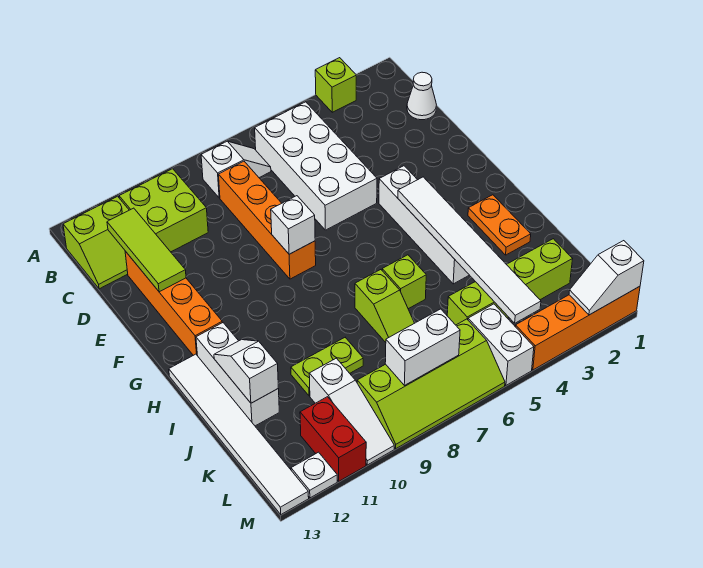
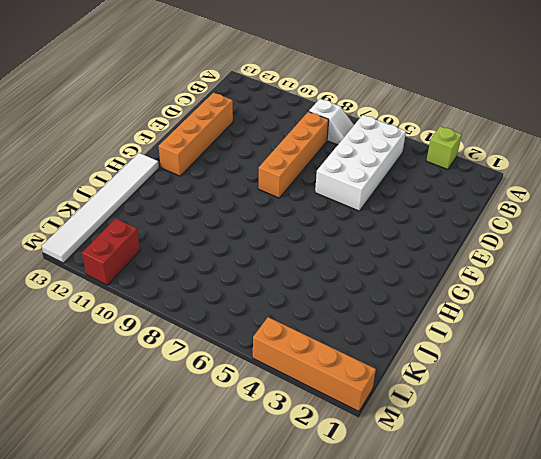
none -> lime brick B10:C11 level 1
none -> lime slope B12:C13 level 1 top B
none -> white cone C1 level 1

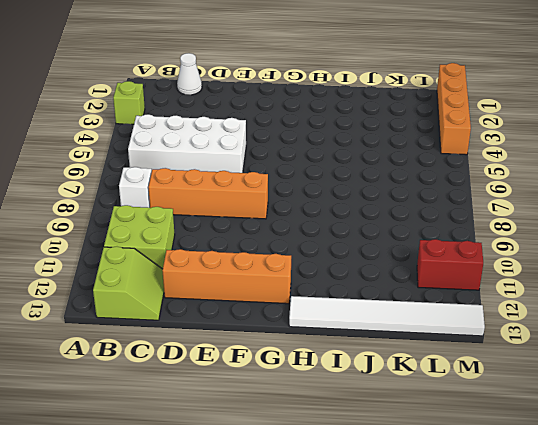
none -> white brick F4:I4 level 1
none -> orange plate H2:I2 level 1
none -> white brick H12:J12 level 1

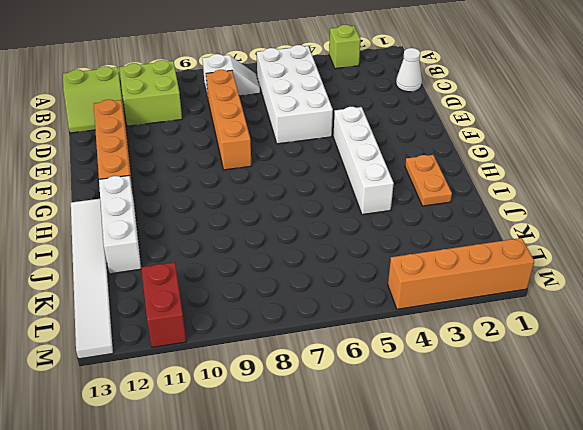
none -> lime brick I6 level 1
none -> lime slope I7:J7 level 1 top I
none -> lime plate J9:J10 level 1

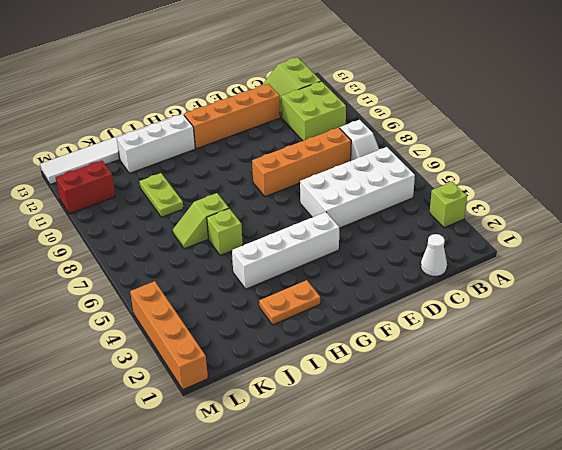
none -> lime brick K2:K5 level 1
none -> white slope K10:M10 level 1 top K
none -> white brick L5:M5 level 1

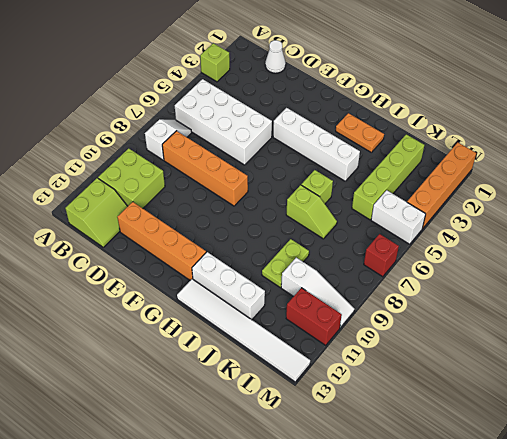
red brick M7 level 1 -> lime slope L6:M9 level 1 top L
none -> white plate M12 level 1
none -> lime tile C12:E12 level 2
none -> white brick F8 level 2

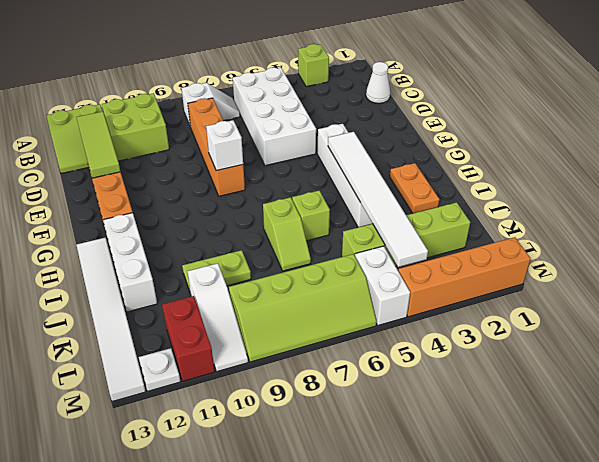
none -> white slope I12:J12 level 2 top J
none -> white brick L7:L8 level 2
none -> white slope M1:M2 level 2 top 1

